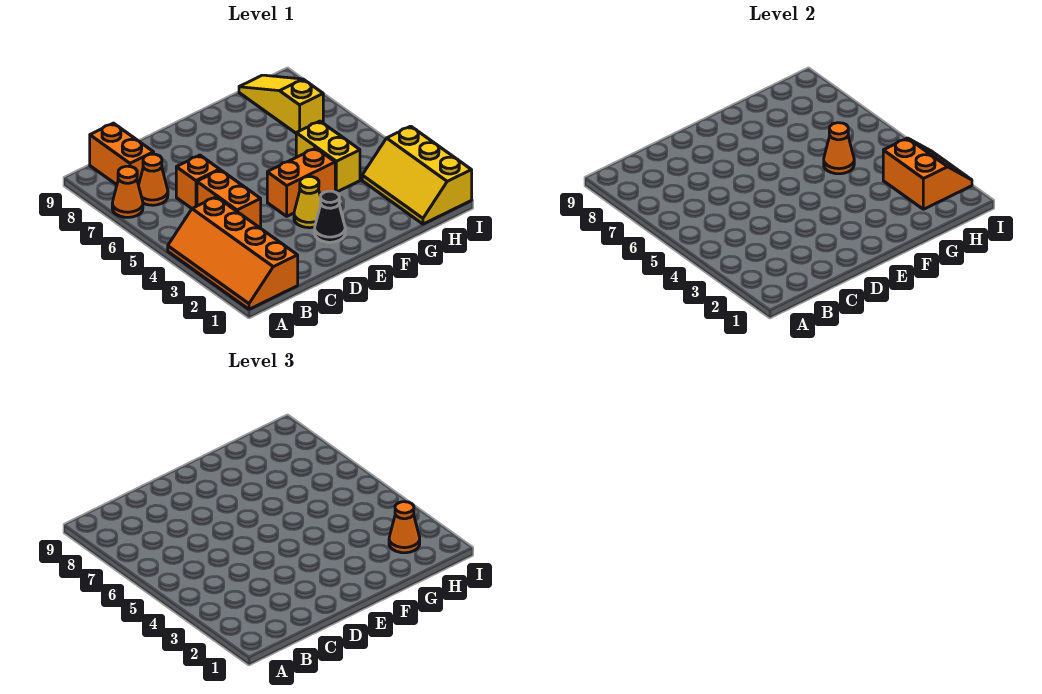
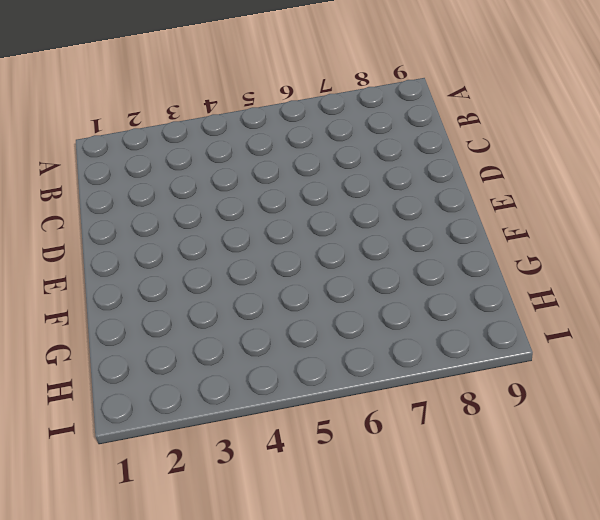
none -> orange slope A1:B4 level 1 top B
none -> orange cone A7 level 1
none -> orange cone B7 level 1

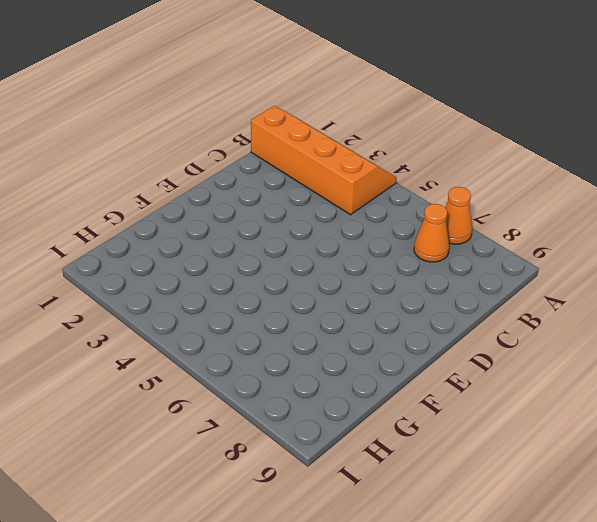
none -> orange brick B8:B9 level 1
none -> orange brick C4:C5 level 1
none -> orange brick C6 level 1

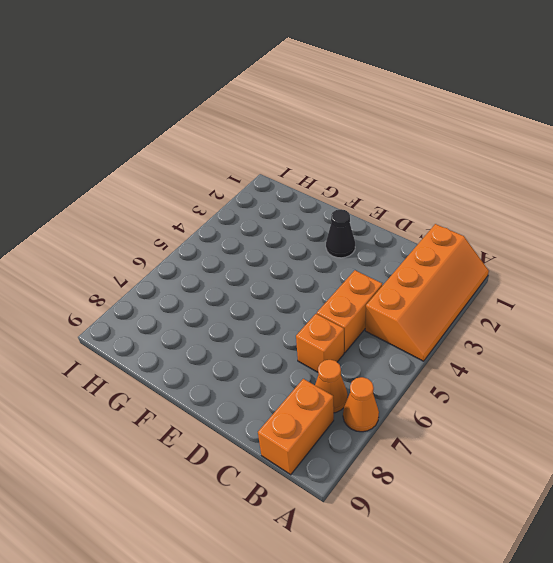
none -> yellow cone E3 level 1
none -> orange brick E4:F4 level 1
none -> yellow brick G4:G5 level 1

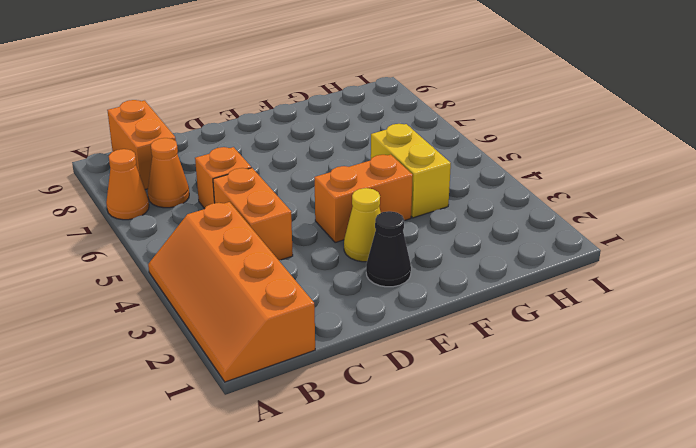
none -> yellow slope H1:I3 level 1 top I
none -> yellow slope H7:H9 level 1 top 7
none -> orange cone G5 level 2

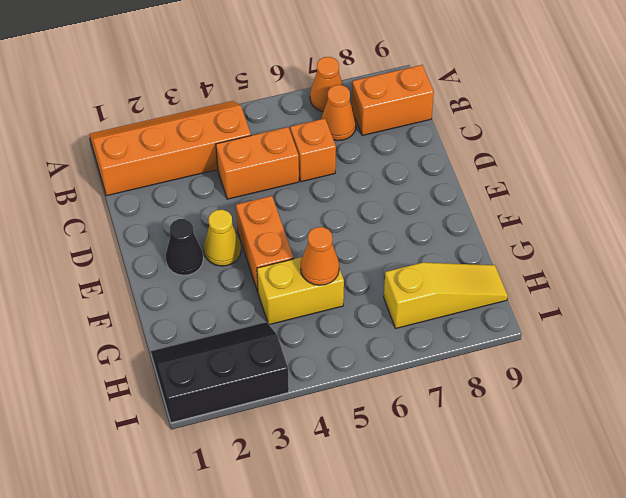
black slope H1:I3 level 1 top I -> yellow slope H1:I3 level 1 top I
none -> orange slope H2:I3 level 2 top H
none -> orange cone H2 level 3

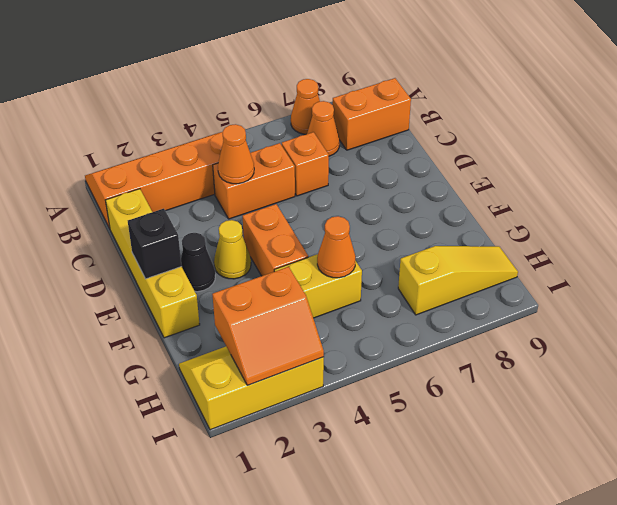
yellow brick C1:F1 level 1 -> none
orange cone C4 level 2 -> orange cone H2 level 3
black brick E1 level 2 -> none

